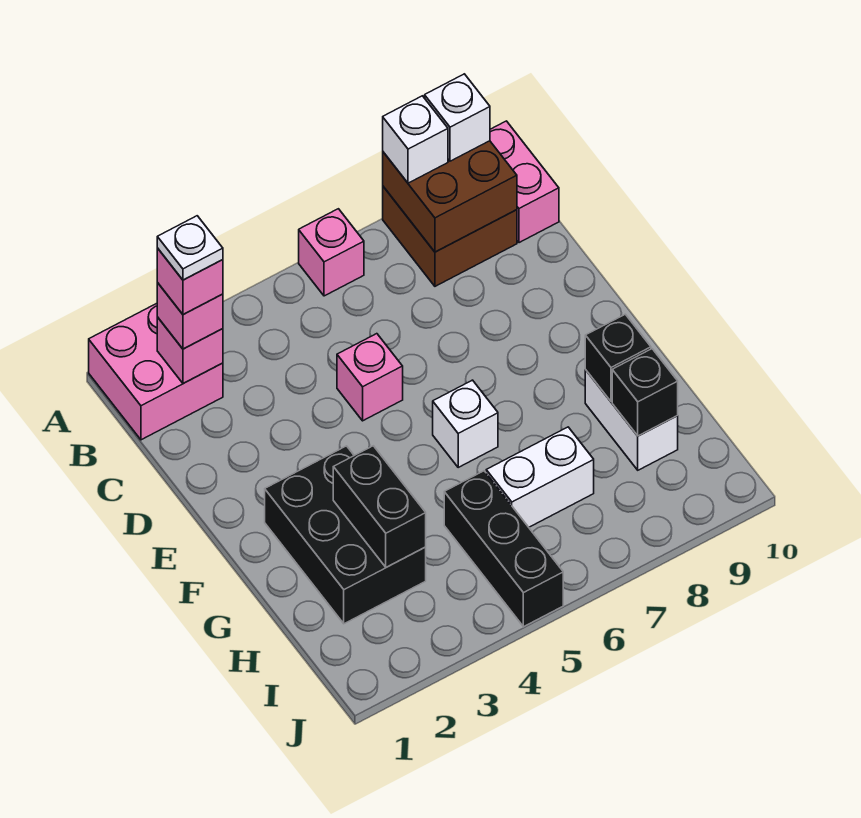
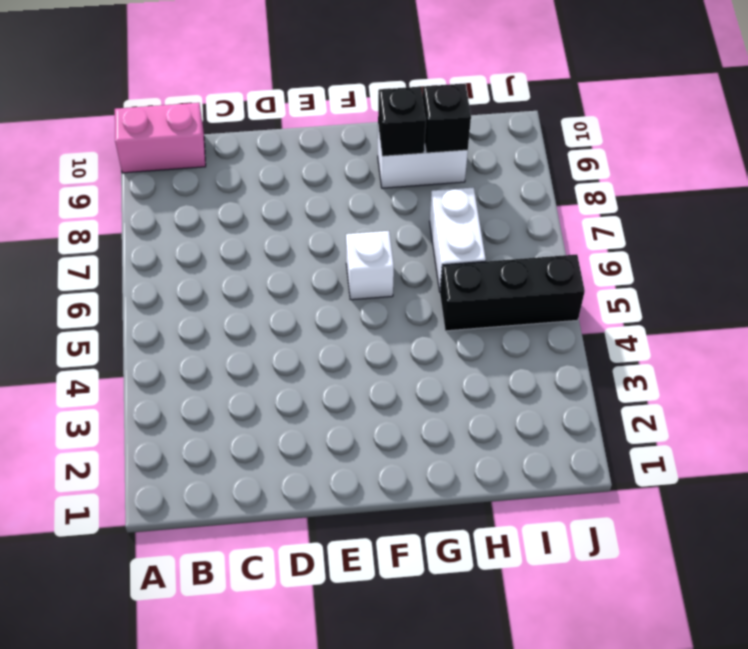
none -> pink brick A1:B2 level 1
none -> pink brick A6 level 1
none -> brown brick A8:B9 level 1

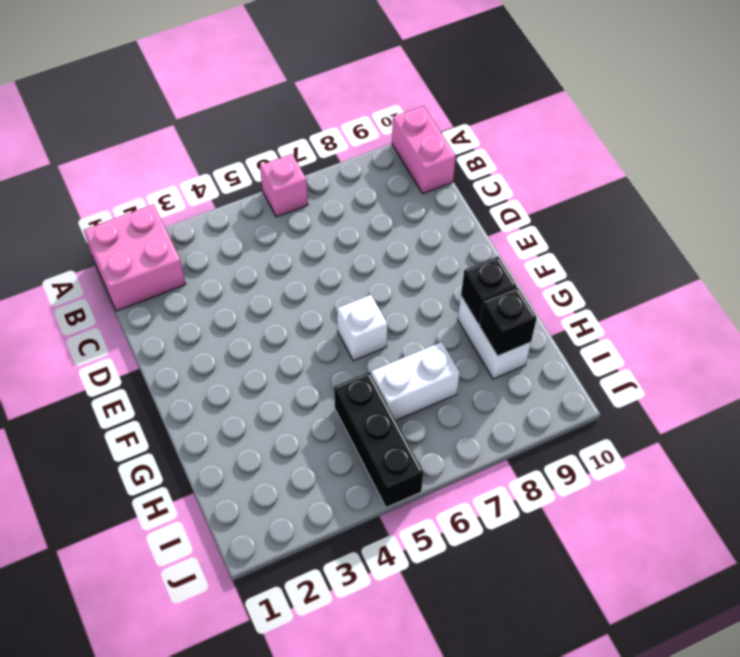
none -> brown brick A8:B9 level 1
none -> pink brick D5 level 1
none -> black brick F2:H3 level 1

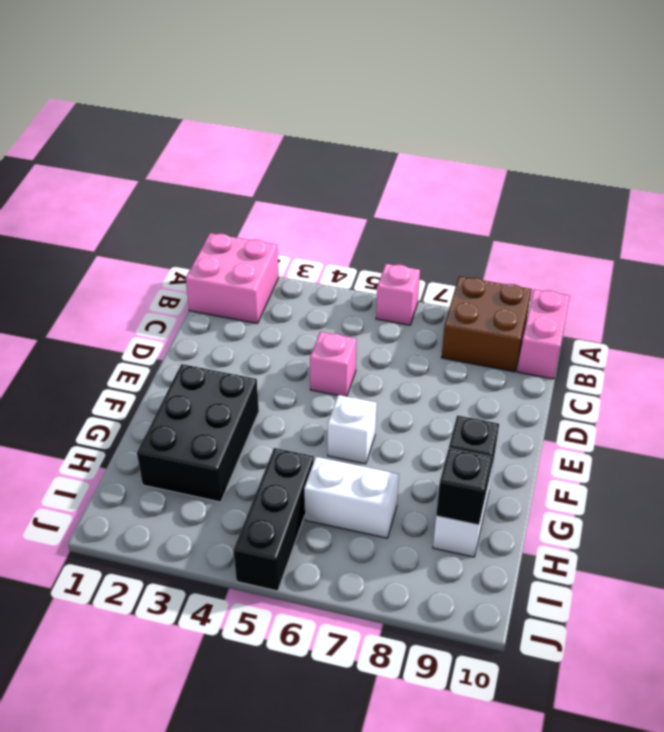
none -> brown brick A8:B9 level 2
none -> pink brick B2 level 2
none -> black brick G3:H3 level 2

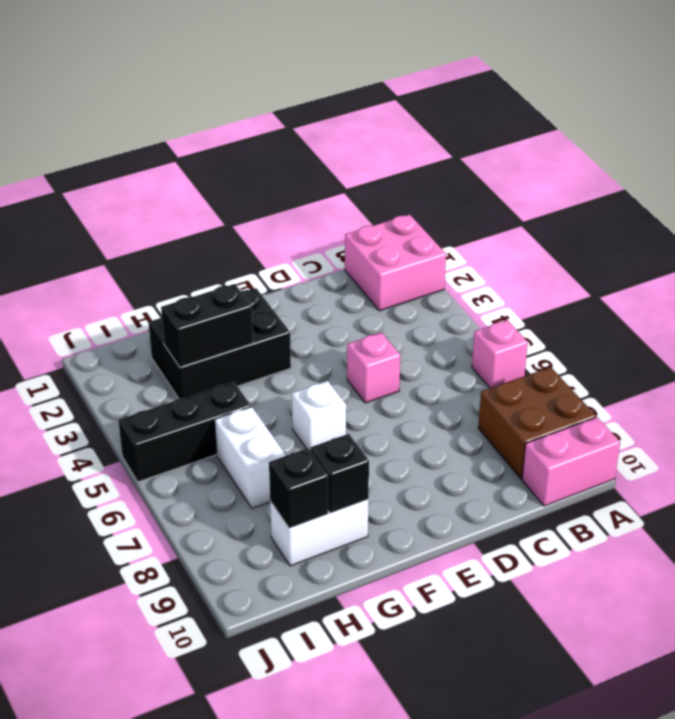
none -> brown brick A8:B9 level 2
none -> pink brick B2 level 2
none -> white brick A8 level 3

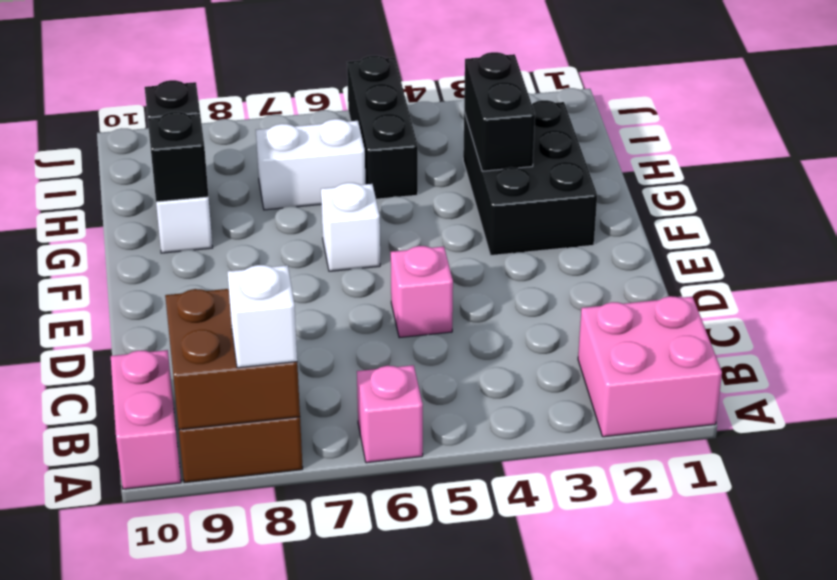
none -> pink brick B2 level 2
none -> white brick A9 level 3
none -> pink brick B2 level 3

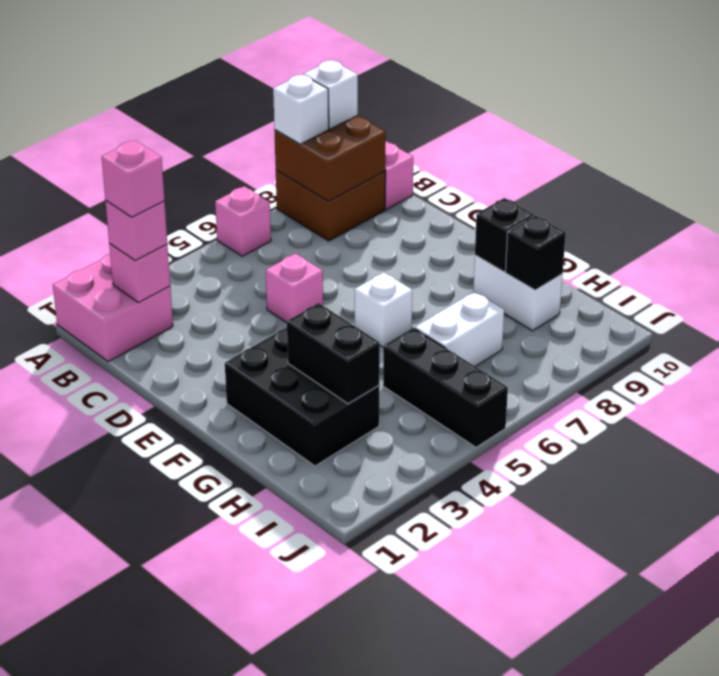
none -> white plate B2 level 5

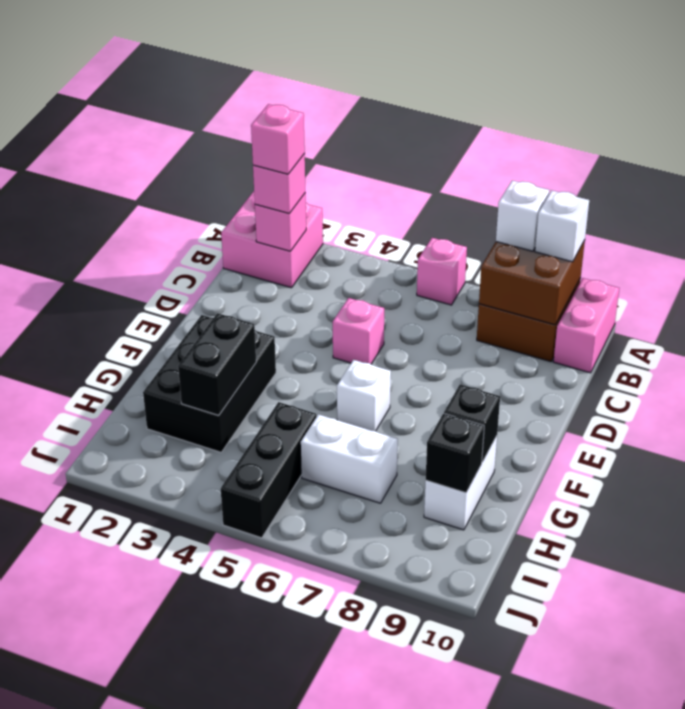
none -> white plate B2 level 5

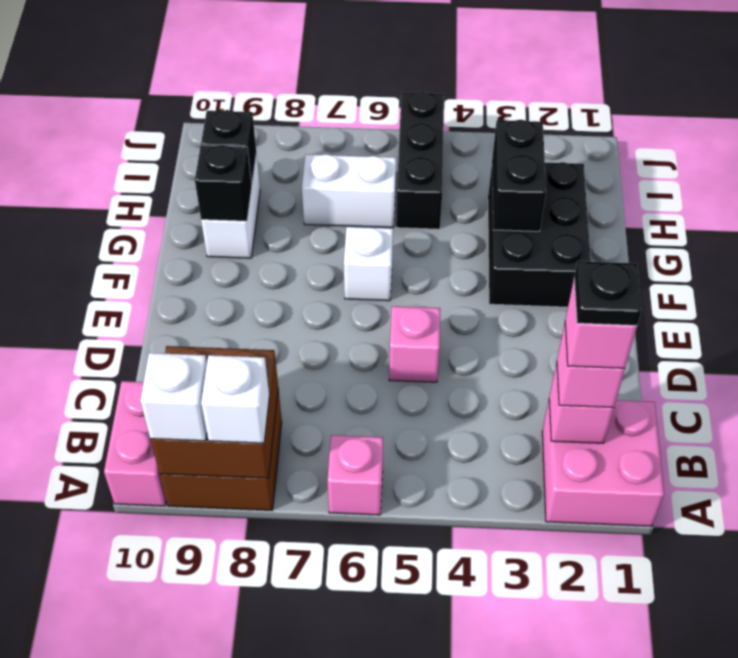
black plate B2 level 5 -> white plate B2 level 5

